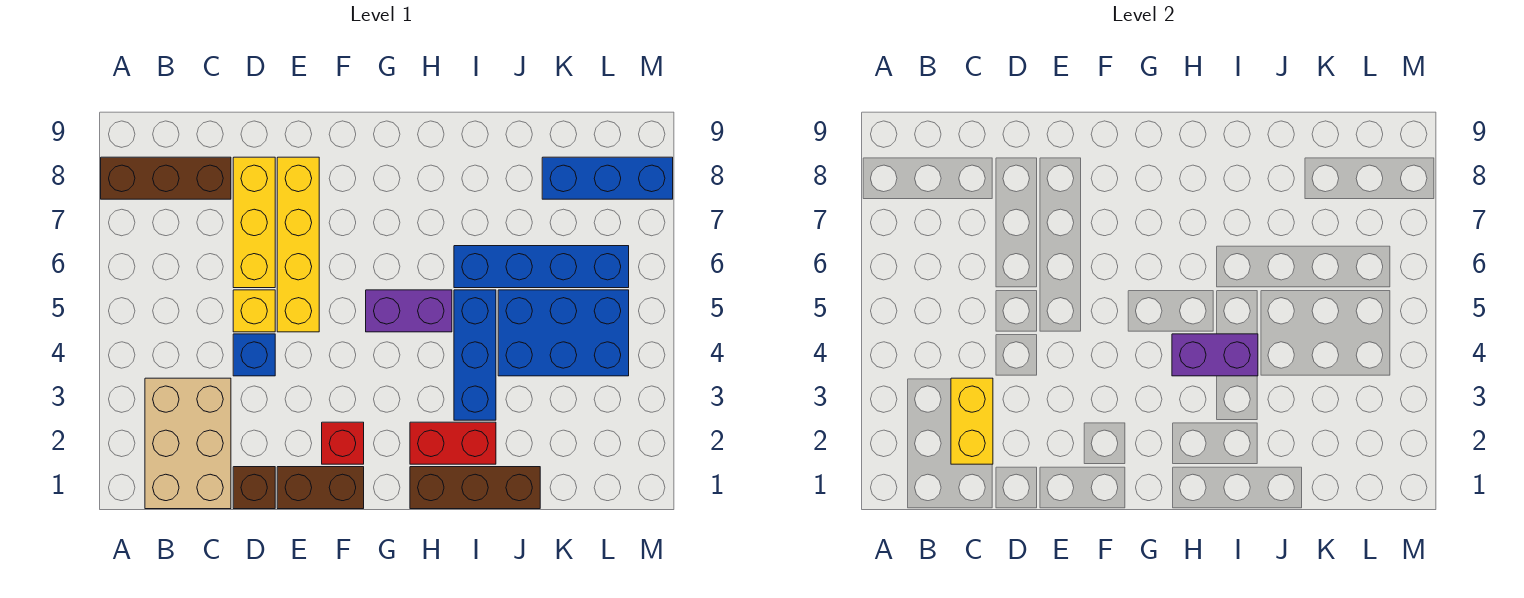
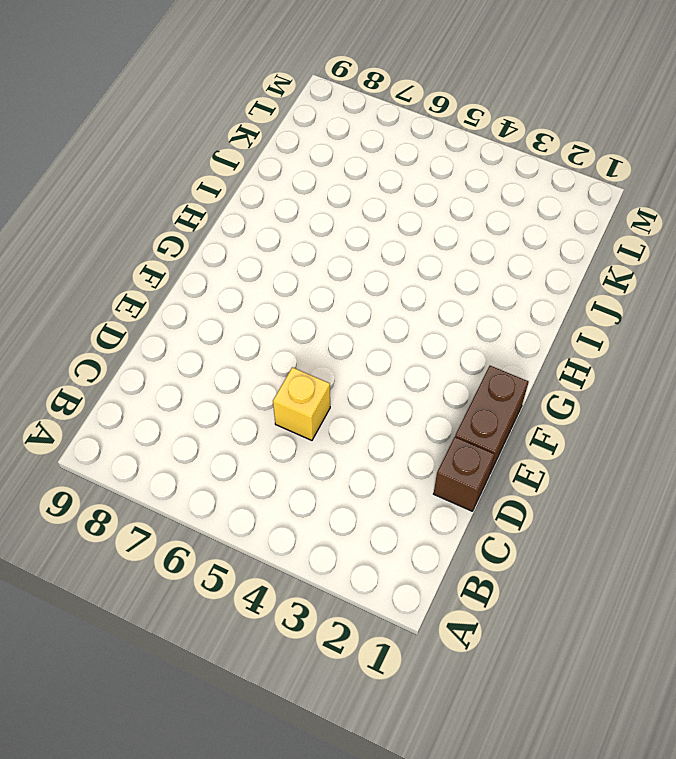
none -> brown brick A8:C8 level 1
none -> tan brick B1:C3 level 1
none -> blue brick D4 level 1

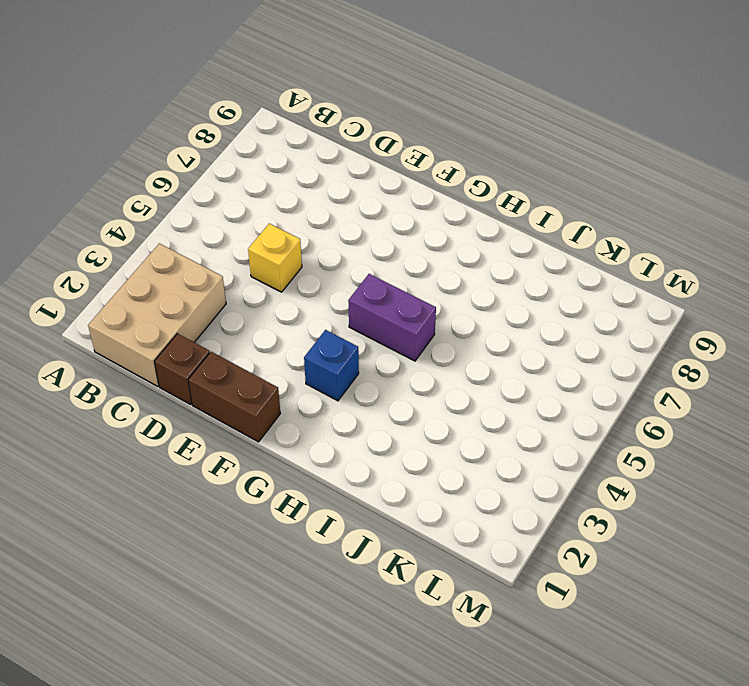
blue brick G3 level 1 -> blue brick D4 level 1
none -> brown brick A8:C8 level 1
none -> yellow brick D6:D8 level 1
none -> yellow brick E5:E8 level 1

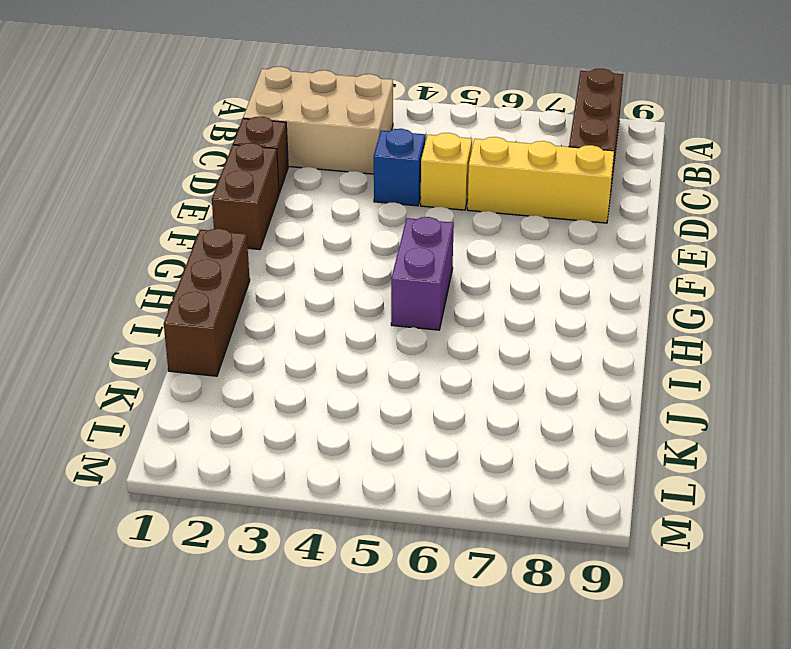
none -> yellow brick E5:E8 level 1
none -> red brick F2 level 1
none -> red brick H2:I2 level 1

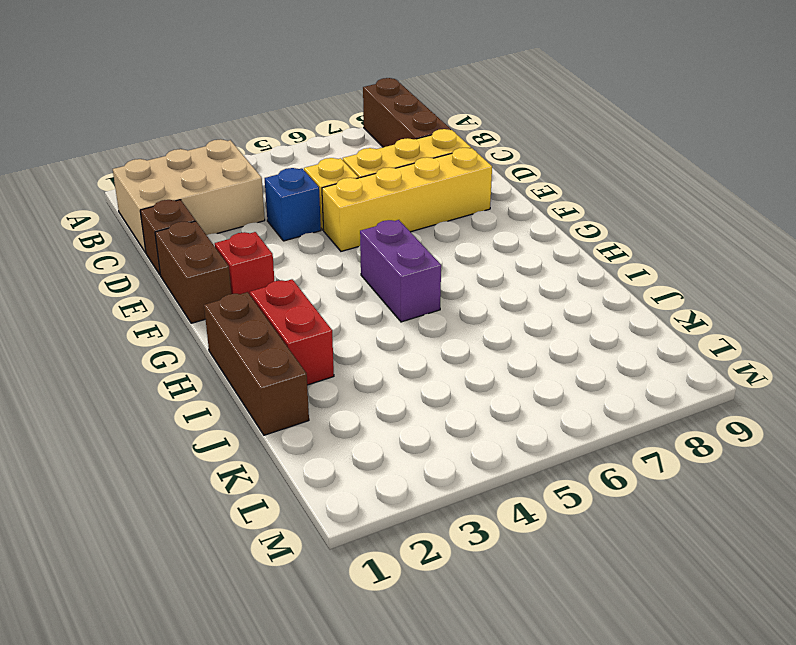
none -> blue brick I3:I5 level 1
none -> blue brick I6:L6 level 1
none -> blue brick J4:L5 level 1

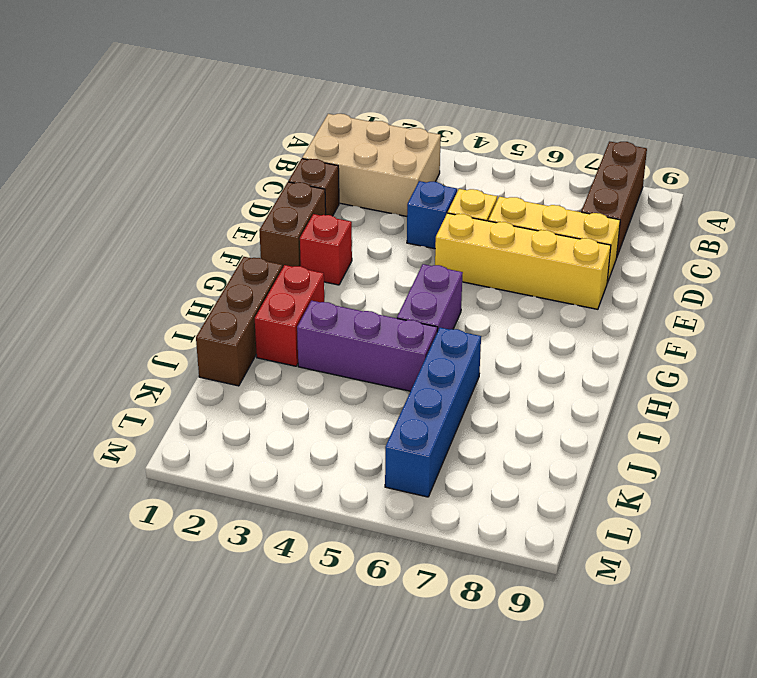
purple brick I3:I5 level 1 -> blue brick I3:I5 level 1
none -> blue brick J4:L5 level 1
none -> blue brick K8:M8 level 1
none -> yellow brick C2:C3 level 2

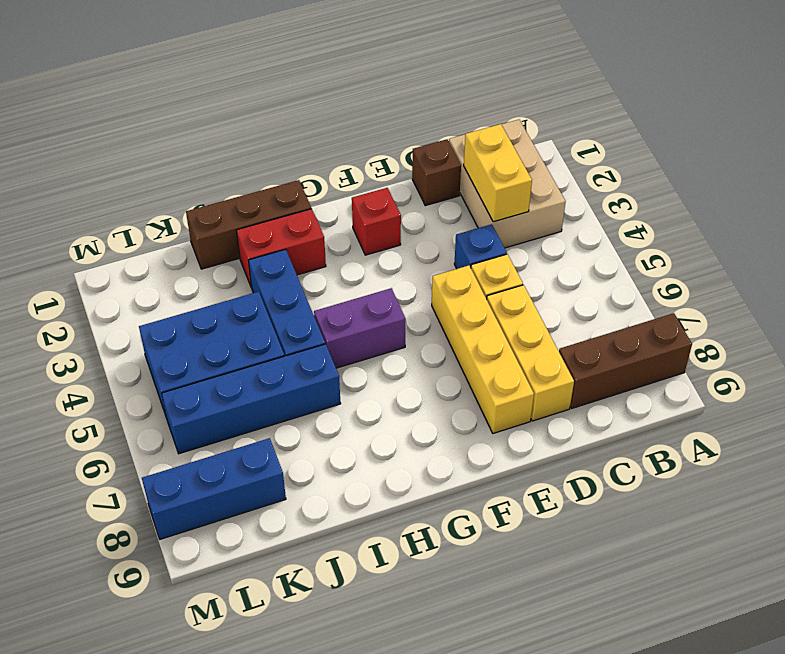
none -> brown brick E1:F1 level 1
none -> purple brick H4:I4 level 2

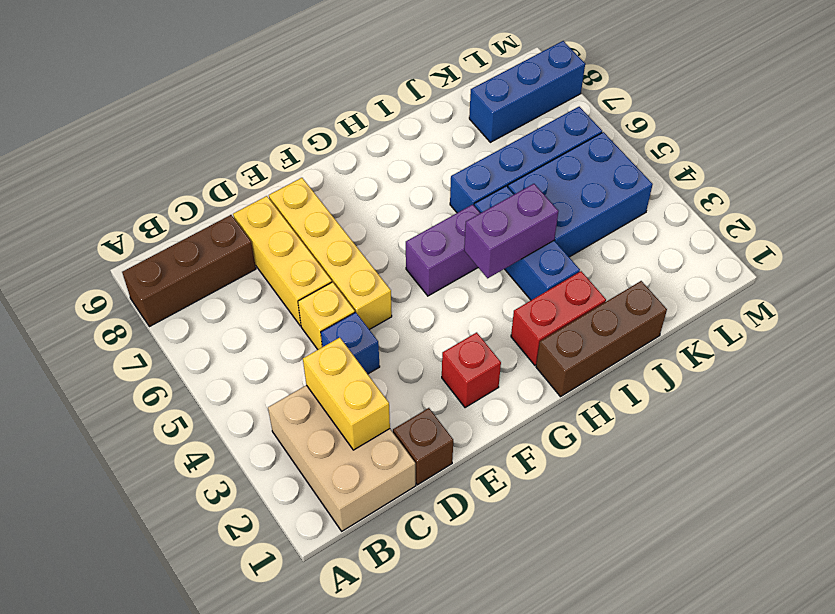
none -> brown brick E1:F1 level 1

